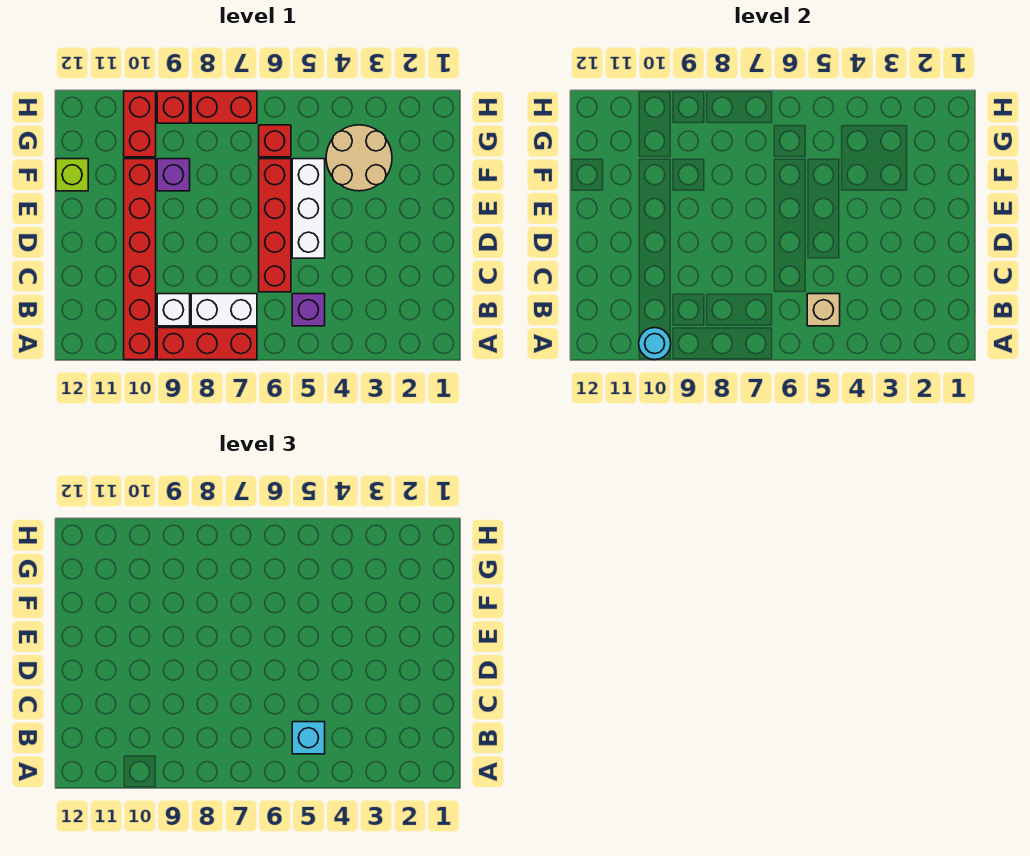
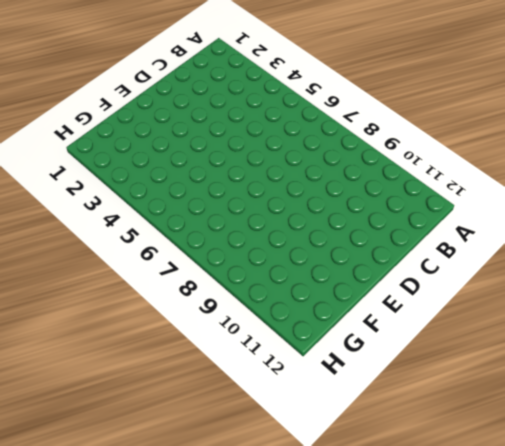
none -> red brick A7:A9 level 1
none -> red brick A10:F10 level 1
none -> purple brick B5 level 1

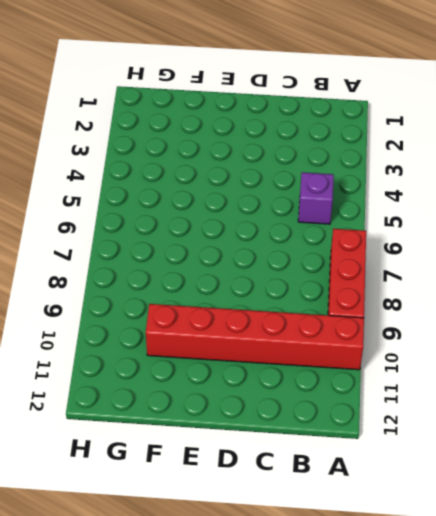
none -> white brick B7:B8 level 1
none -> white brick B9 level 1
none -> red brick C6:F6 level 1

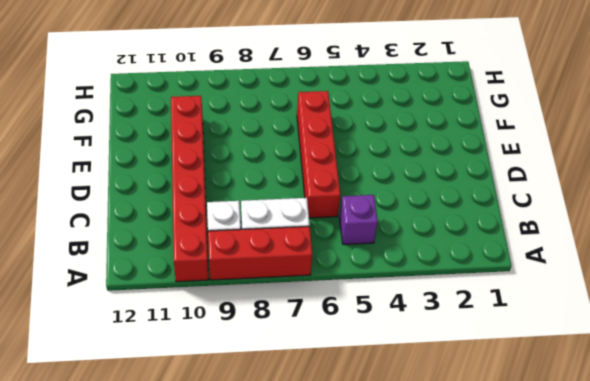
none -> white brick D5:F5 level 1
none -> tan round brick F3:G4 level 1
none -> purple brick F9 level 1

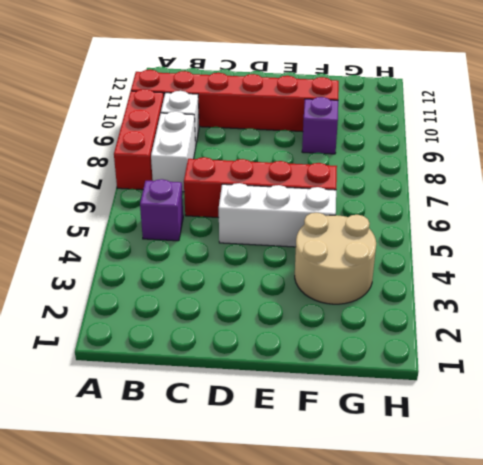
none -> lime brick F12 level 1
none -> red brick G6 level 1
none -> red brick G10:H10 level 1

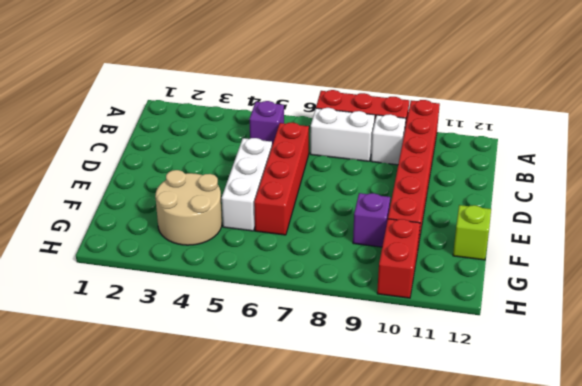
none -> red brick G6 level 1
none -> red brick H7:H8 level 1
none -> red brick H9 level 1

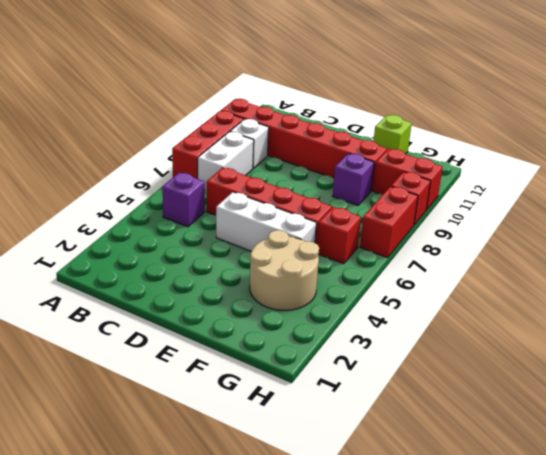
none -> cyan round brick A10 level 2
none -> tan brick B5 level 2
none -> cyan brick B5 level 3

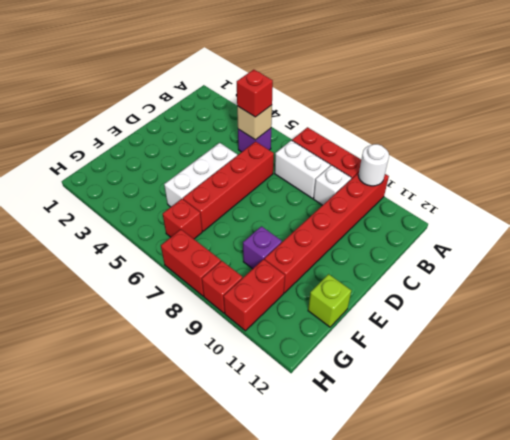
white round brick A10 level 2 -> cyan round brick A10 level 2
red brick B5 level 3 -> cyan brick B5 level 3
none -> tan round brick F3:G4 level 1

